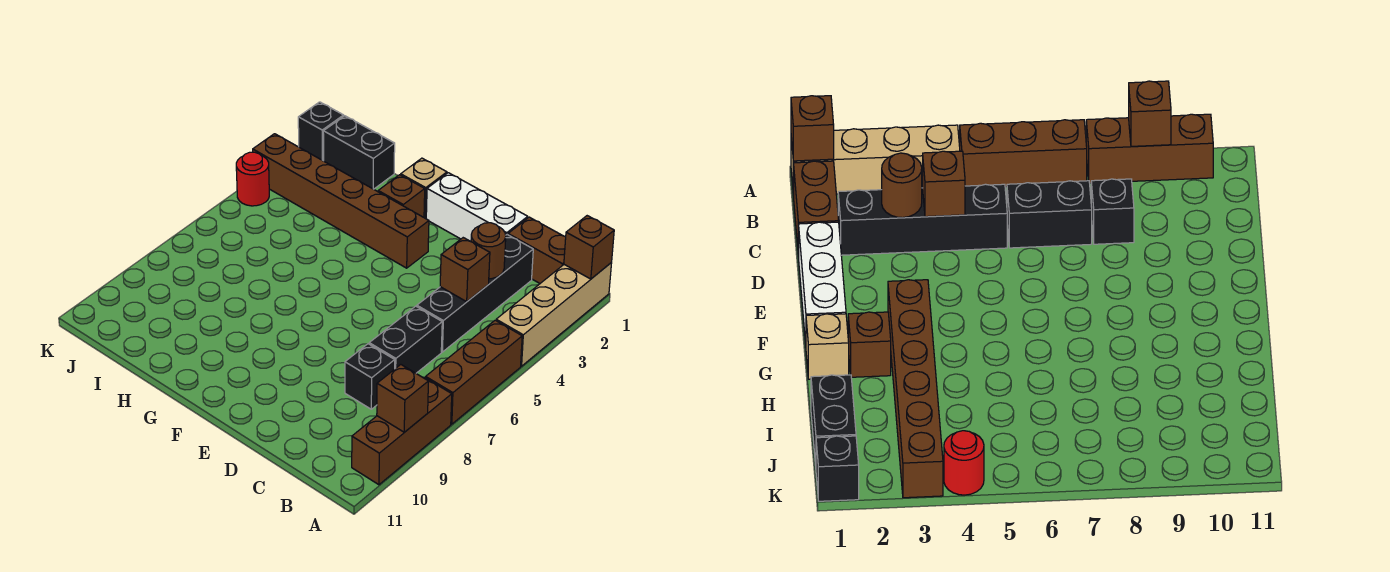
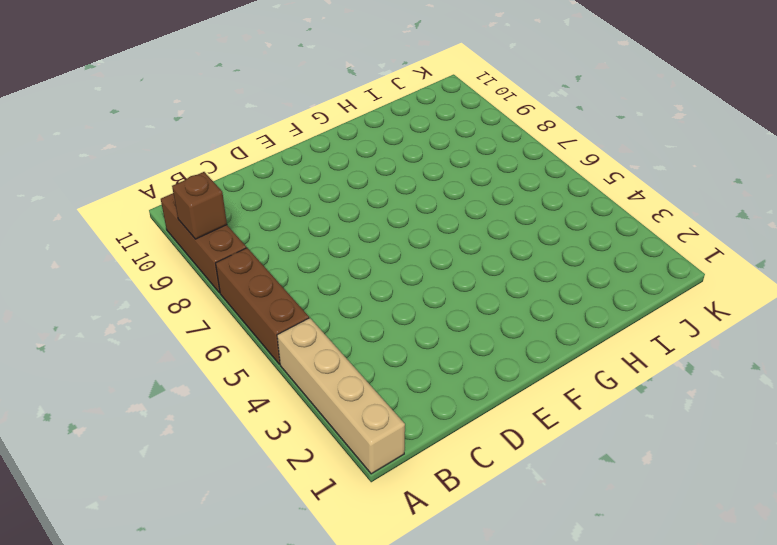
none -> brown brick B1:C1 level 1
none -> black brick C2:C5 level 1
none -> black brick C6:C7 level 1

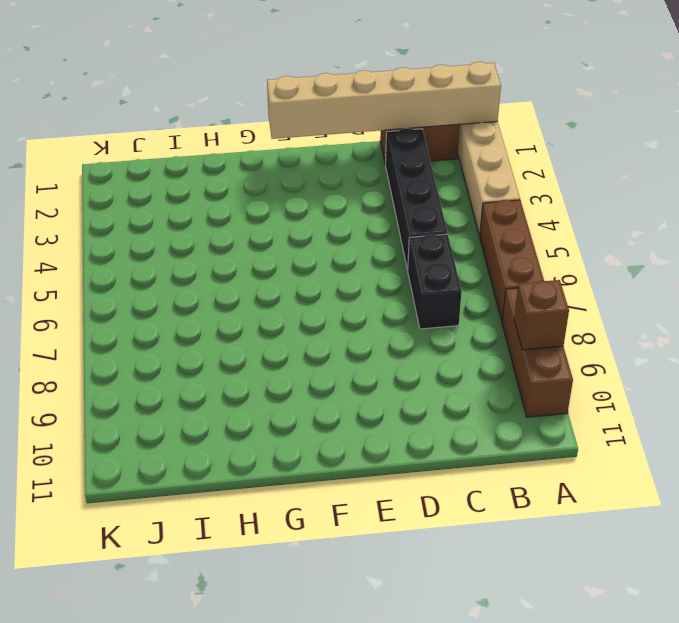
tan brick A1:F1 level 2 -> brown brick A1 level 2
none -> black brick C8 level 1
none -> white brick D1:F1 level 1
none -> brown brick F3:K3 level 1

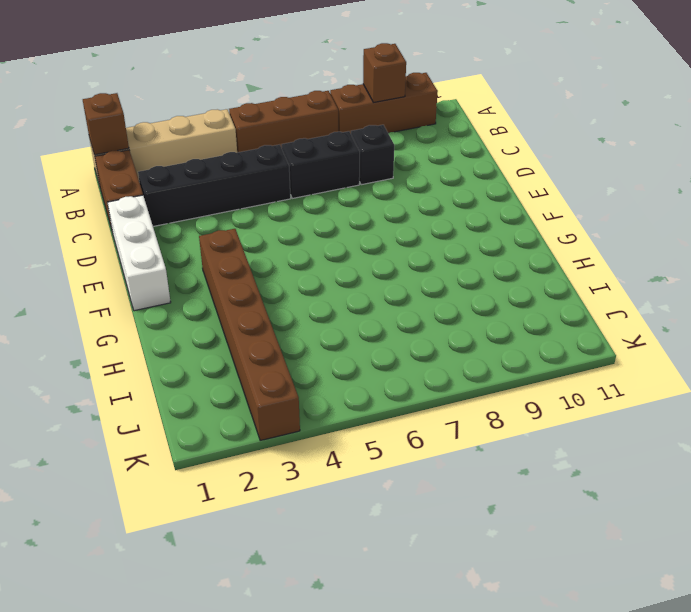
none -> tan brick G1 level 1
none -> brown brick G2 level 1
none -> black brick I1:J1 level 1

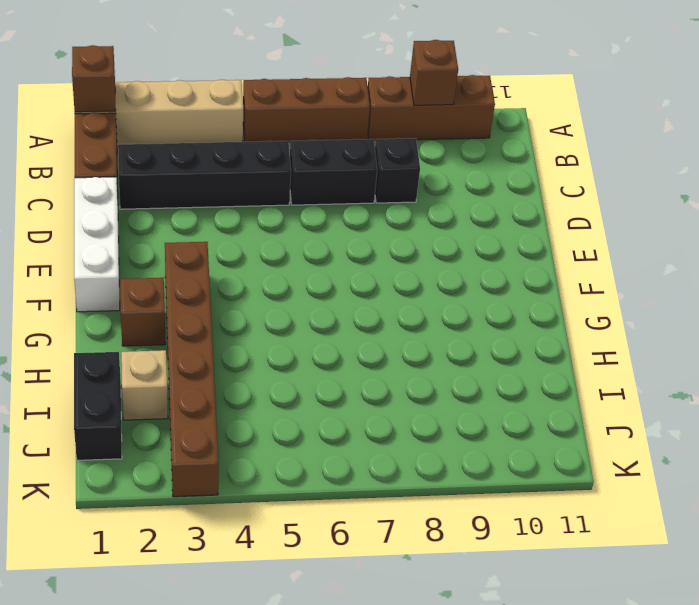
tan brick I2 level 1 -> tan brick G1 level 1
none -> black brick K1 level 1
none -> red round brick K4 level 1
none -> brown round brick C3 level 2

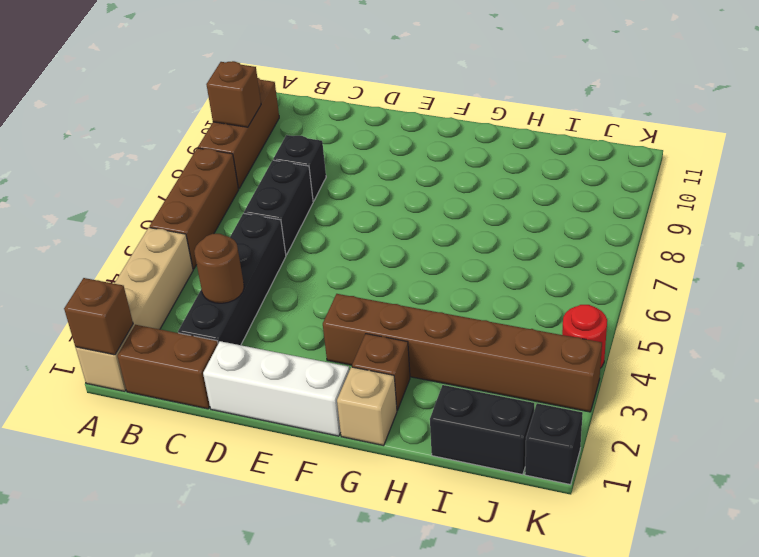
none -> brown brick C4 level 2

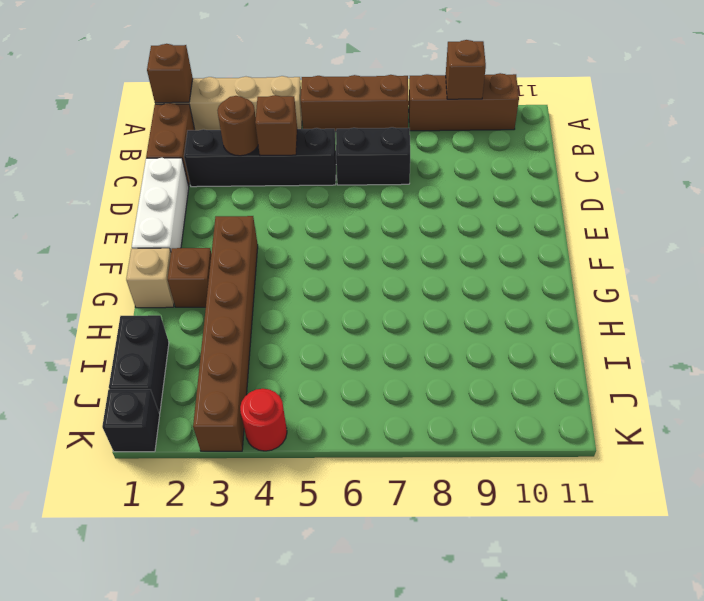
none -> black brick C8 level 1

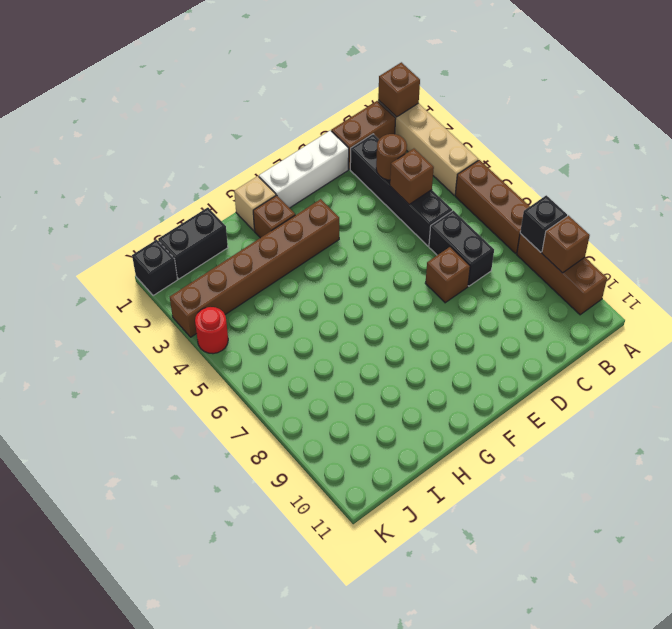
black brick A8 level 2 -> black brick C8 level 1
brown brick D7 level 1 -> none

